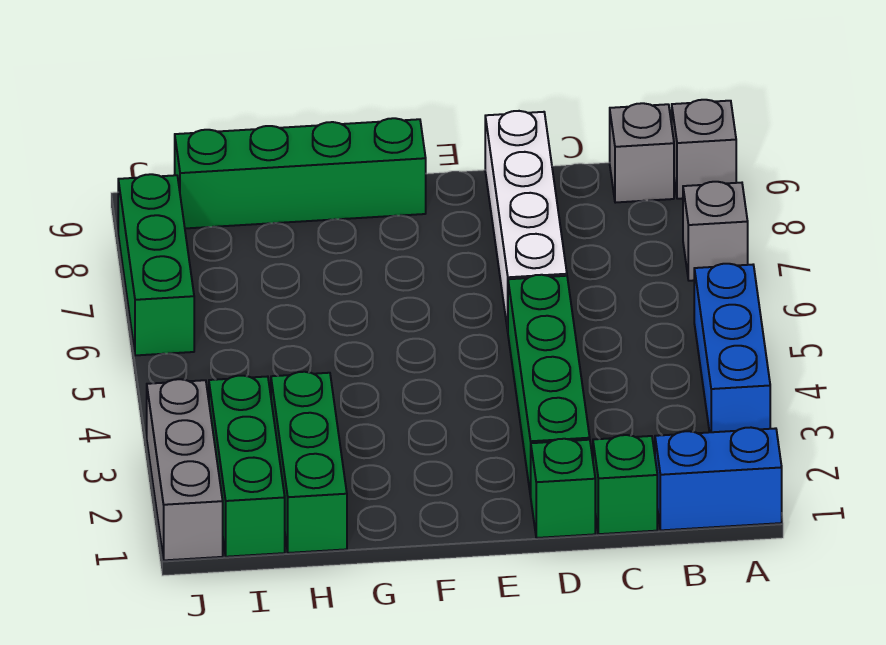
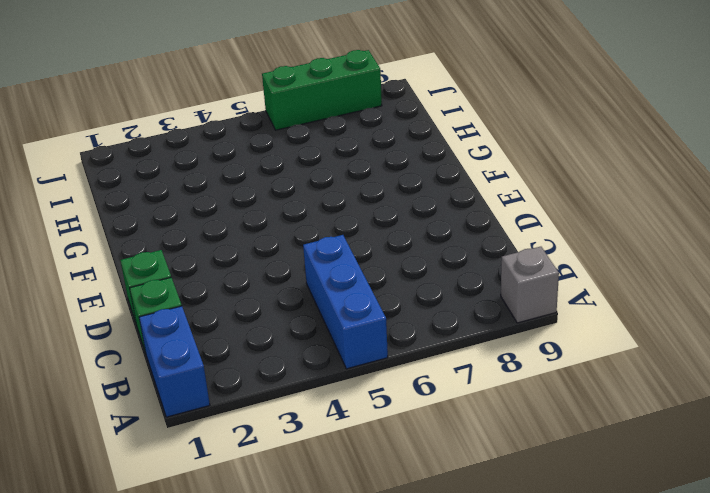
blue brick A5:C5 level 1 -> blue brick A3:A5 level 1
none -> grey brick A7 level 1
none -> grey brick B9 level 1
none -> green brick D2:D5 level 1

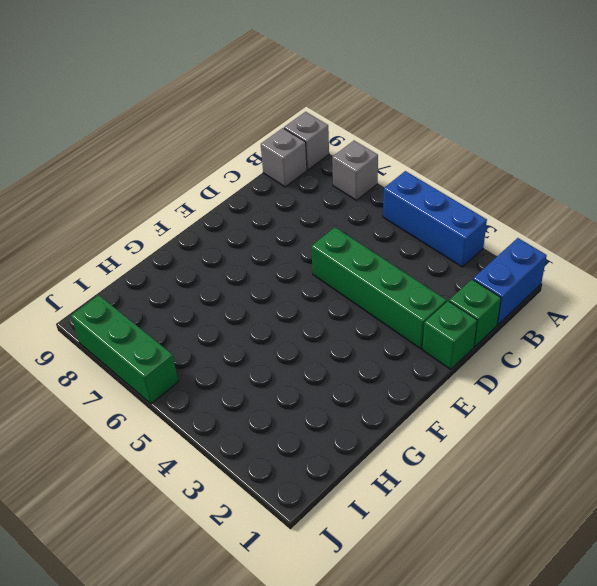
none -> white brick D6:D9 level 1
none -> green brick F9:I9 level 1
none -> green brick H1:H3 level 1

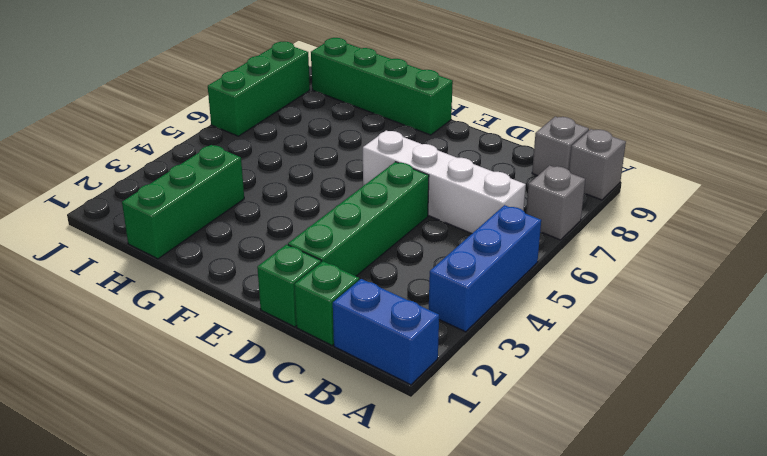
white brick B6:E6 level 1 -> white brick D6:D9 level 1
none -> green brick I1:I3 level 1
none -> grey brick J1:J3 level 1

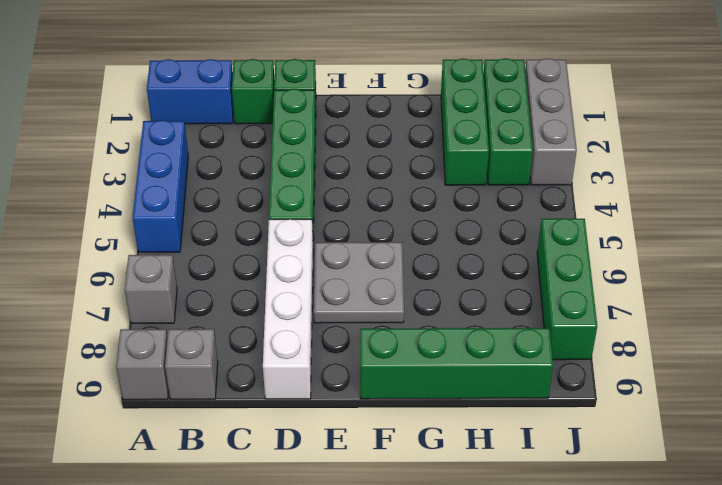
grey plate E6:F7 level 1 -> none

